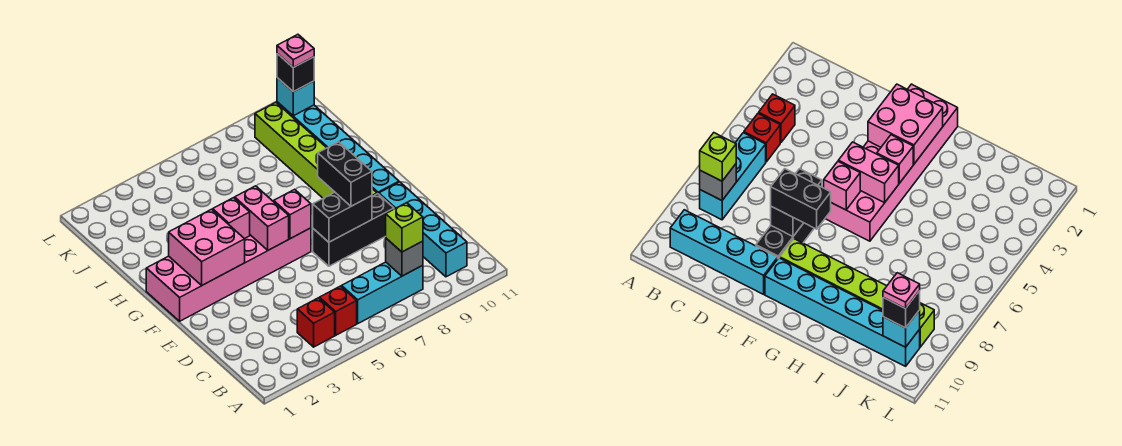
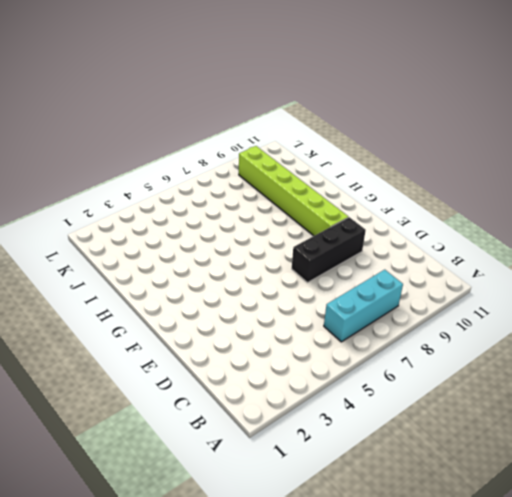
none -> red brick B4 level 1
none -> red brick B5 level 1
none -> cyan brick B10:E10 level 1

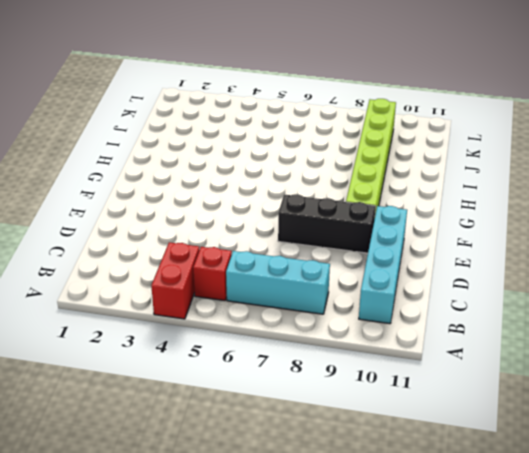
red brick A4:B4 level 1 -> red brick B4 level 1
none -> pink brick F1:G6 level 1
none -> cyan brick F10:K10 level 1
none -> grey brick B8 level 2

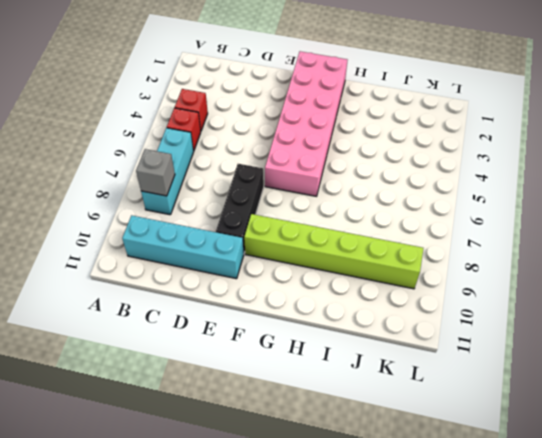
none -> cyan brick F10:K10 level 1
none -> black brick E7:E8 level 2
none -> pink brick F2:G3 level 2

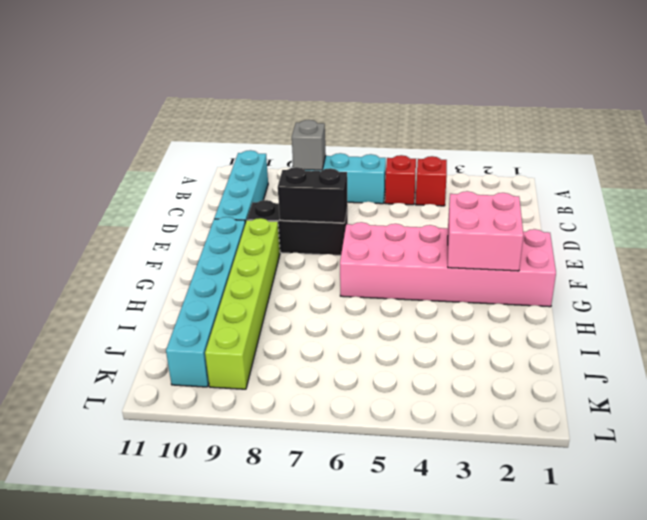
none -> pink brick F5:G5 level 2
none -> pink brick F6 level 2
none -> pink brick G4 level 2

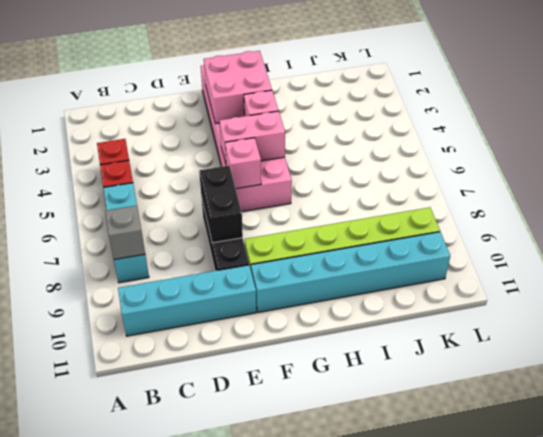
none -> cyan brick K10 level 2
none -> lime brick B8 level 3
none -> black brick E8:F8 level 3

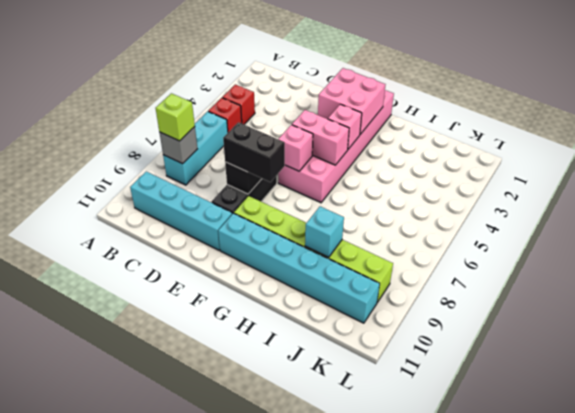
cyan brick I9 level 2 -> cyan brick K10 level 2
none -> black brick K10 level 3
none -> pink plate K10 level 4

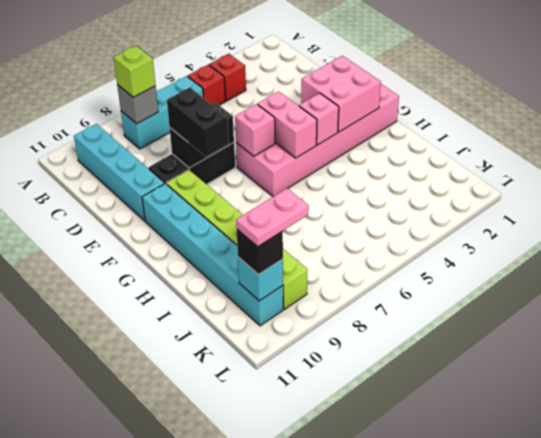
pink plate K9:K10 level 4 -> pink plate K10 level 4

